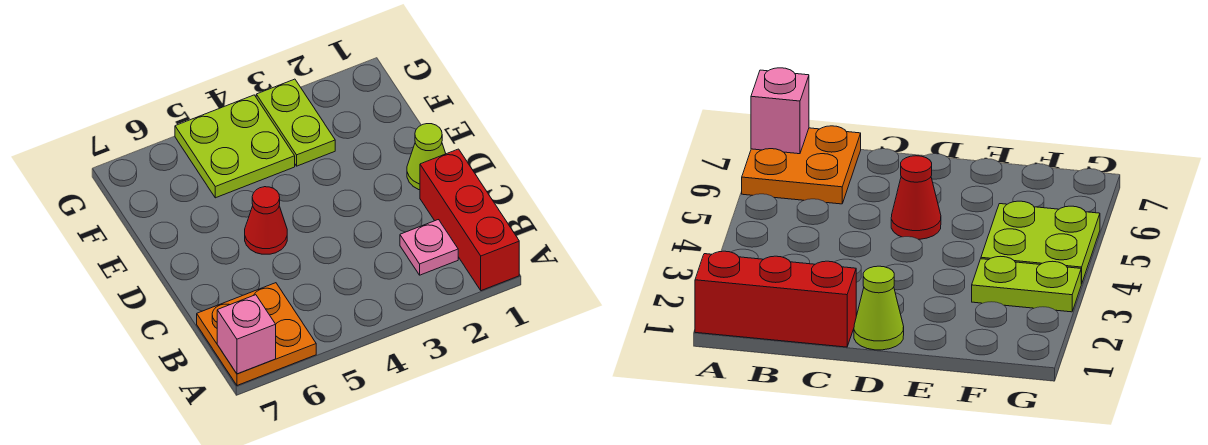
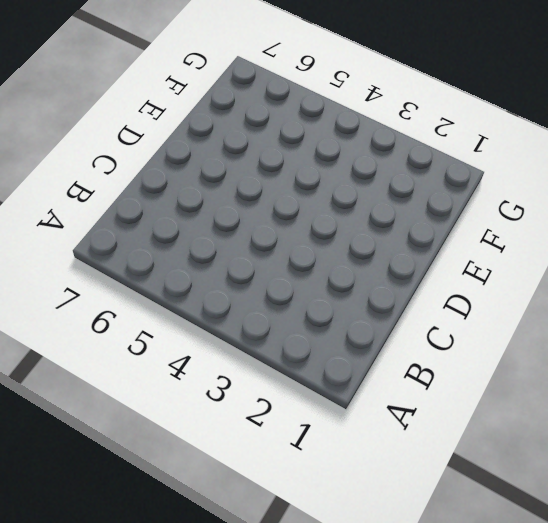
none -> red brick A1:C1 level 1
none -> orange plate A6:B7 level 1

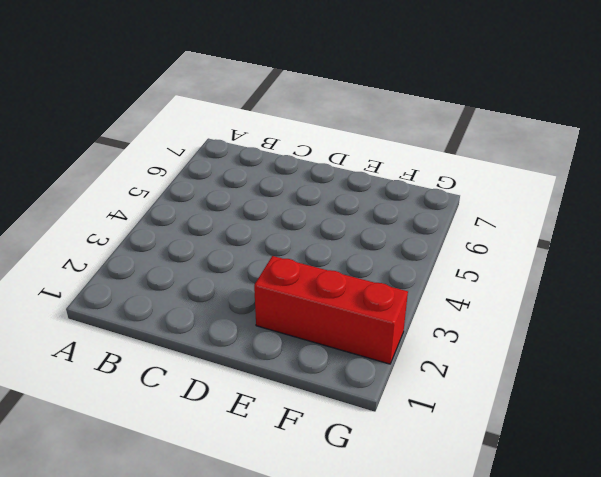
red brick E2:G2 level 1 -> red brick A1:C1 level 1
none -> orange plate A6:B7 level 1
none -> pink plate B2 level 1

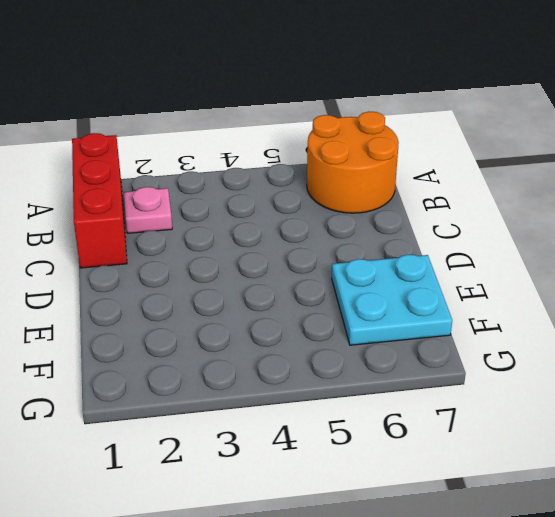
orange round brick A6:B7 level 1 -> orange plate A6:B7 level 1
cyan plate E6:F7 level 1 -> none
none -> lime cone D1 level 1
none -> red cone D5 level 1

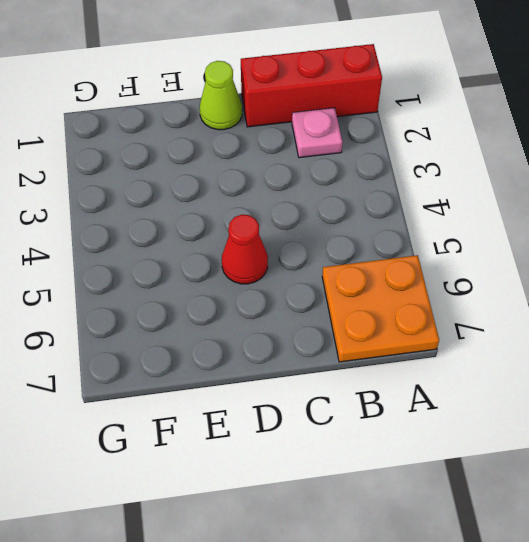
none -> lime plate F3:G3 level 1
none -> lime plate F4:G5 level 1

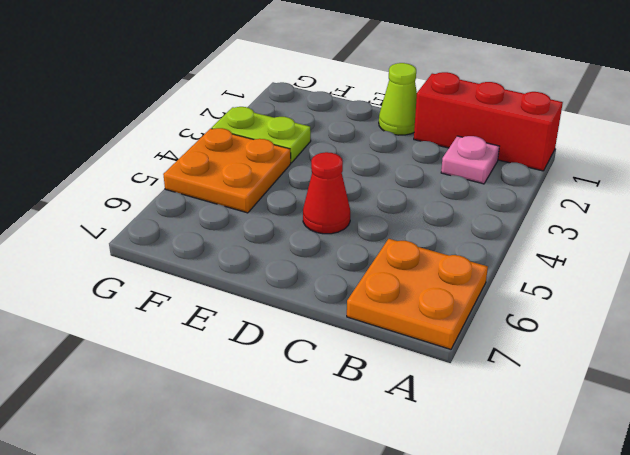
orange plate F4:G5 level 1 -> lime plate F4:G5 level 1
none -> pink brick A7 level 2

